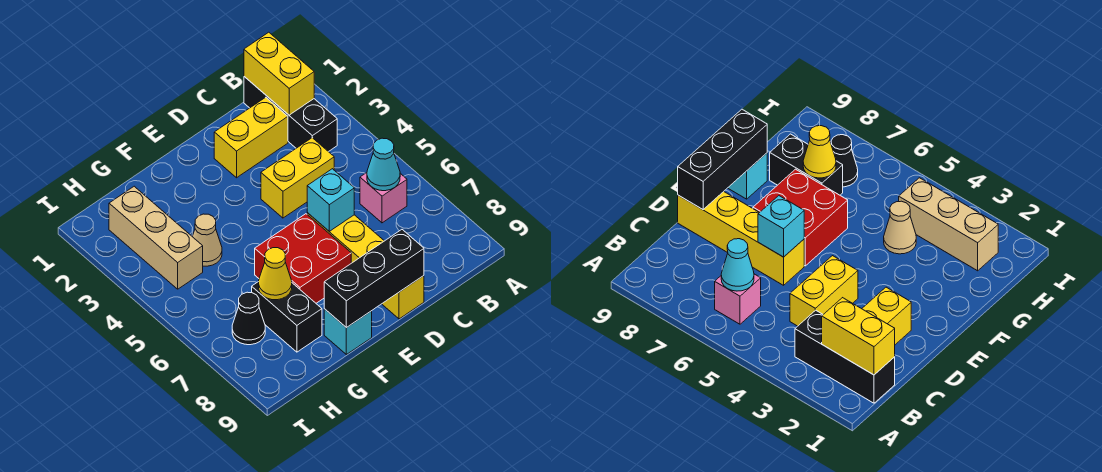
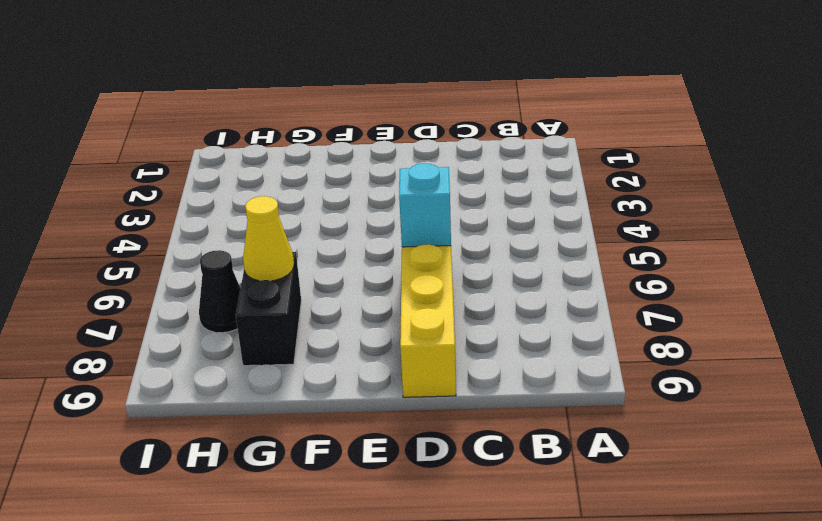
none -> black brick B1:B3 level 1
none -> pink brick B6 level 1
none -> yellow brick C2:D2 level 1

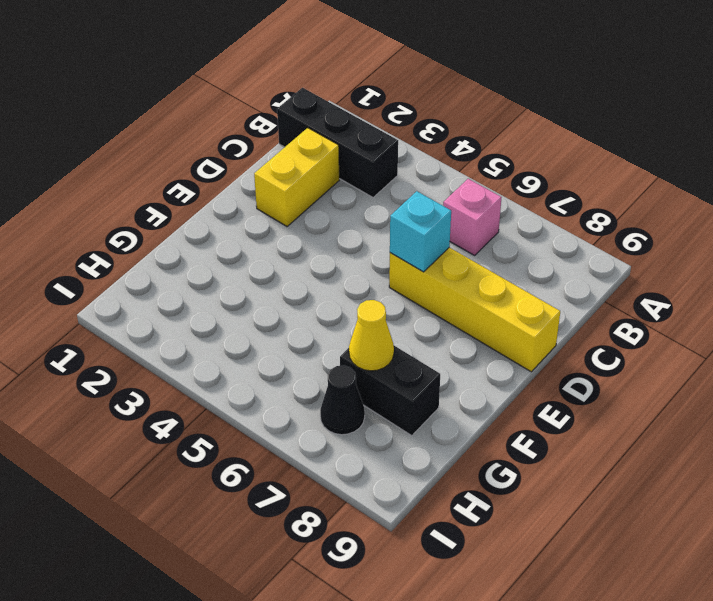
none -> yellow brick C4:D4 level 1
none -> red brick E6:F7 level 1
none -> cyan brick F9 level 1

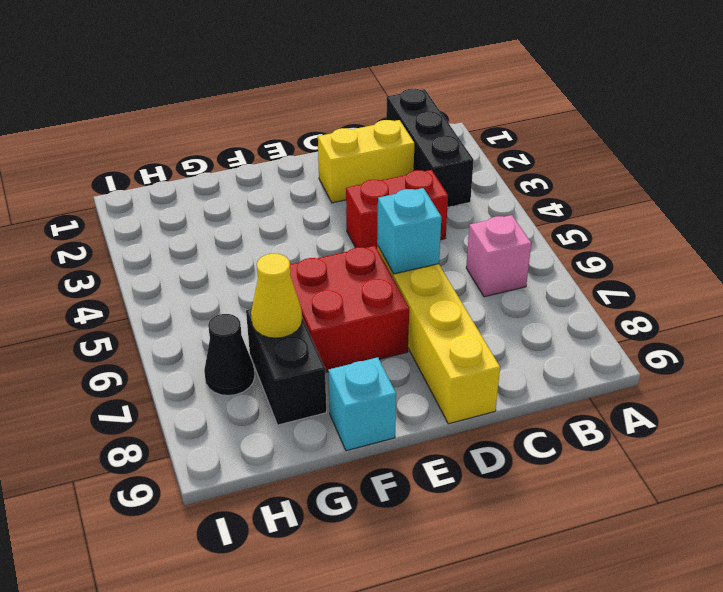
red brick C4:D4 level 1 -> yellow brick C4:D4 level 1
none -> tan cone G4 level 1
none -> tan brick H2:H4 level 1
none -> yellow brick B1:B2 level 2

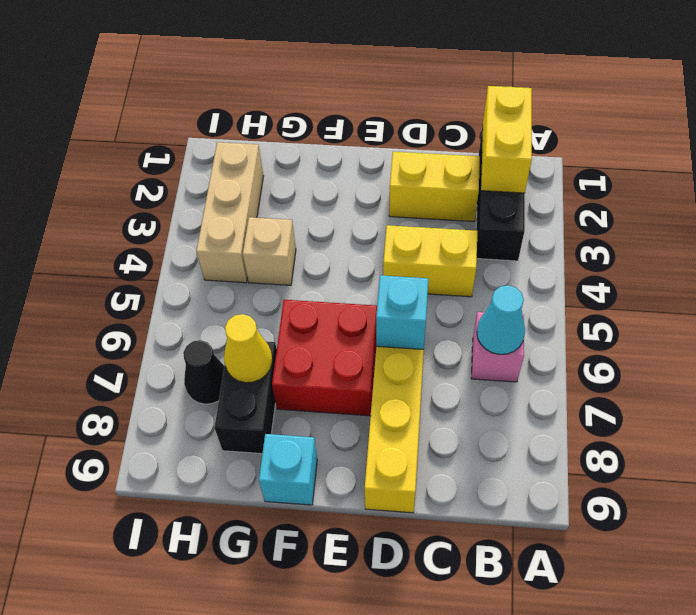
tan brick G4 level 1 -> tan cone G4 level 1
none -> black brick D9:F9 level 2

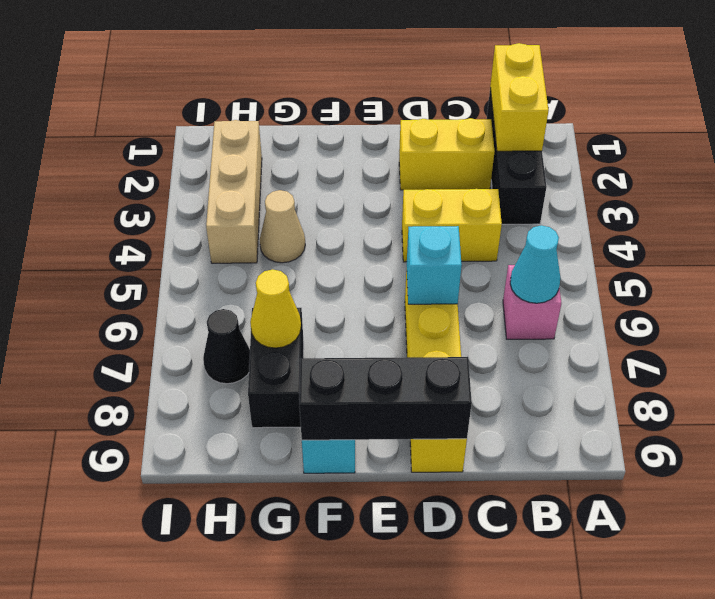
none -> red brick E6:F7 level 1

